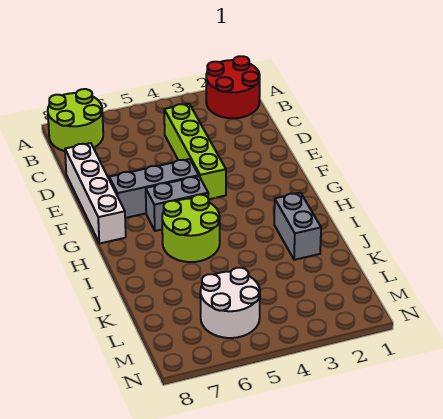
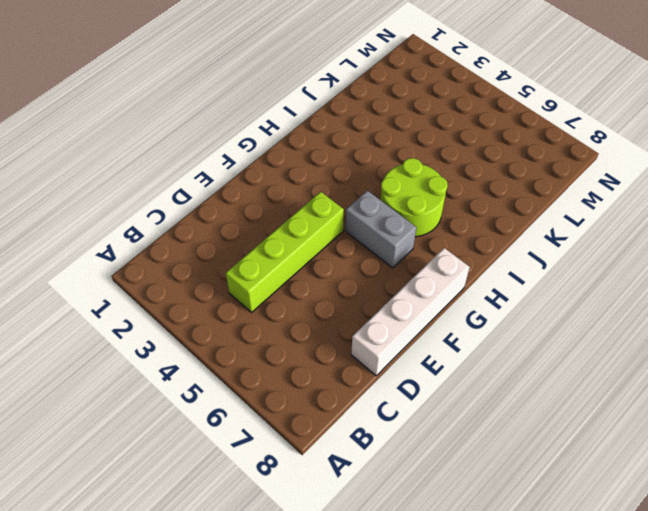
none -> red round brick A1:B2 level 1
none -> lime round brick A7:B8 level 1

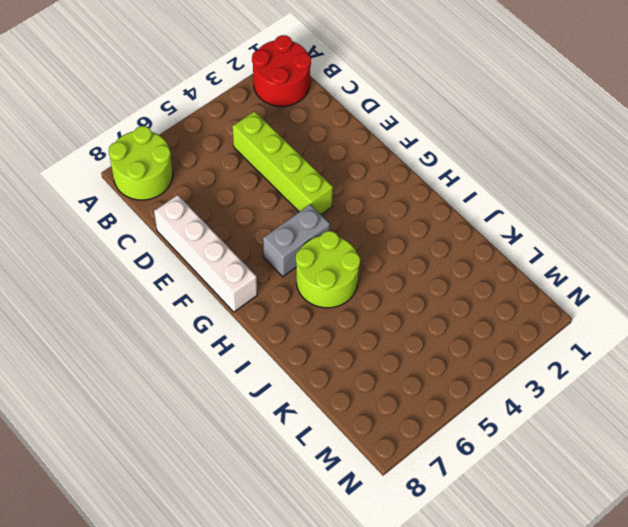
none -> grey brick F5:F7 level 1
none -> grey brick I2:J2 level 1

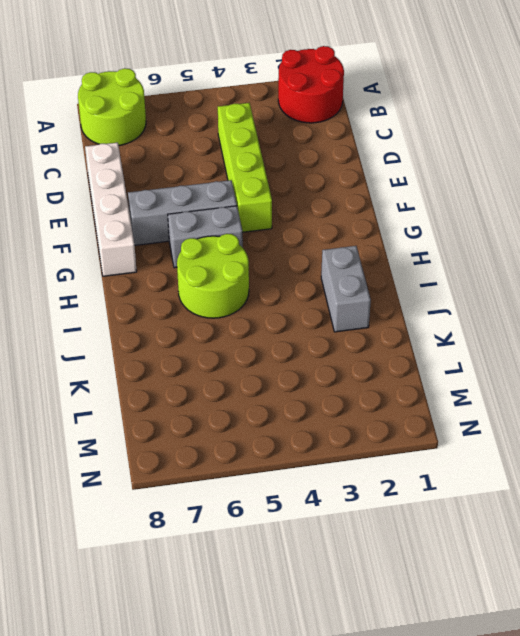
none -> white round brick L5:M6 level 1

